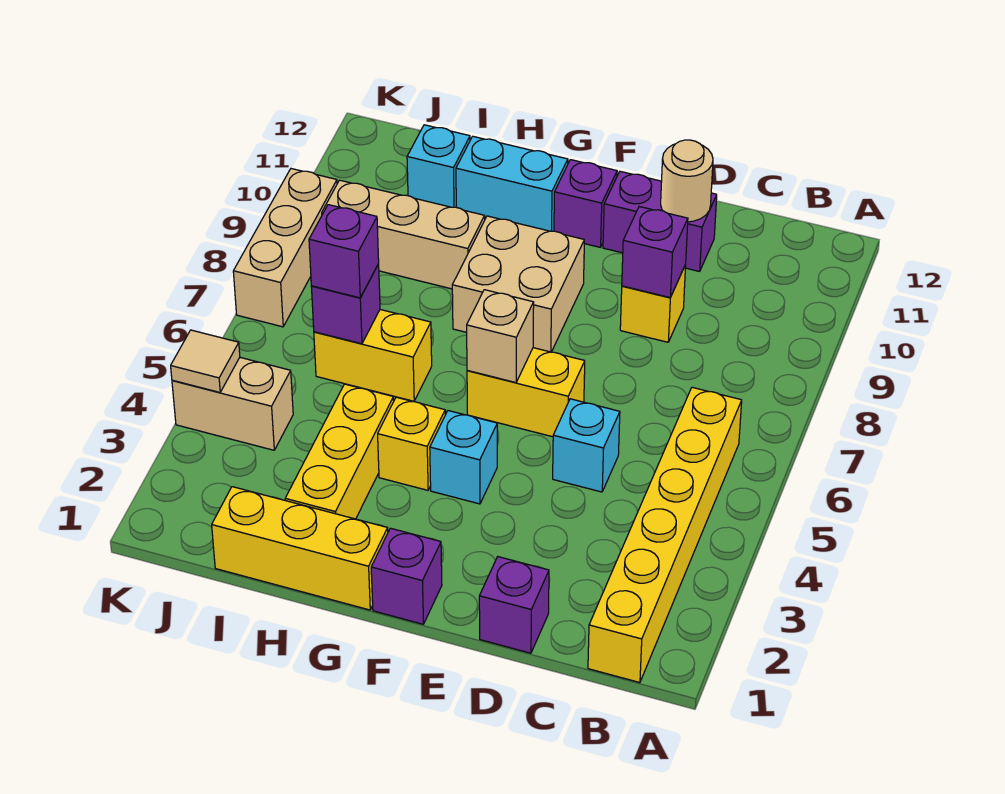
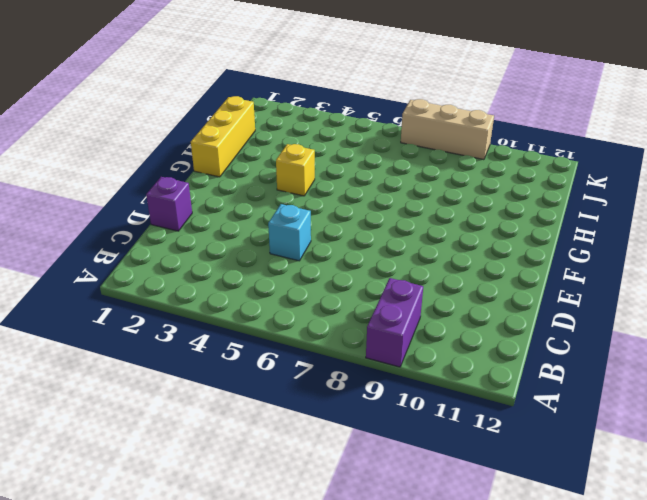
purple brick A9:B9 level 1 -> purple brick D11:E11 level 1
none -> yellow brick B1:B6 level 1
none -> yellow brick D9 level 1
none -> yellow brick E6:F6 level 1

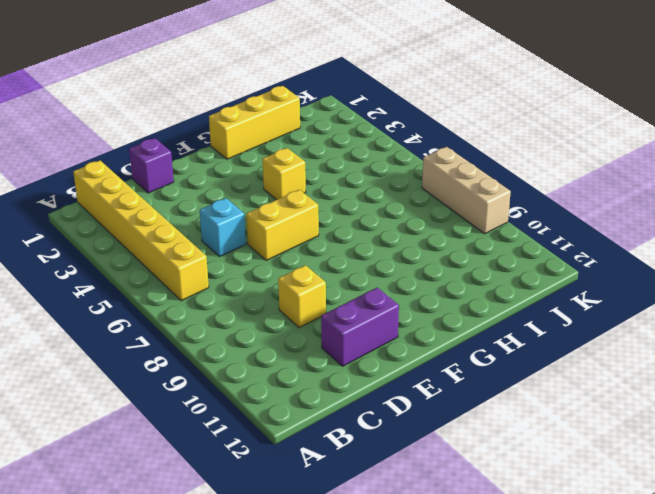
none -> purple brick F1 level 1
none -> cyan brick F4 level 1
none -> tan brick F8:G9 level 1

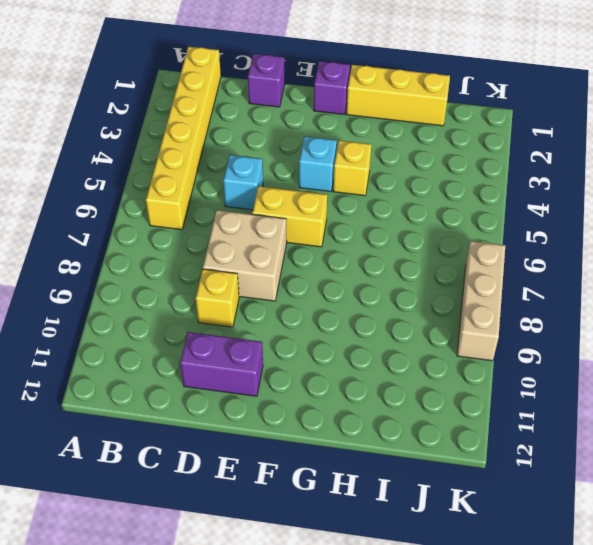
tan brick D7:E8 level 1 -> tan brick F8:G9 level 1
none -> purple brick F11 level 1
none -> cyan brick G11:H11 level 1
none -> yellow brick H2:H4 level 1

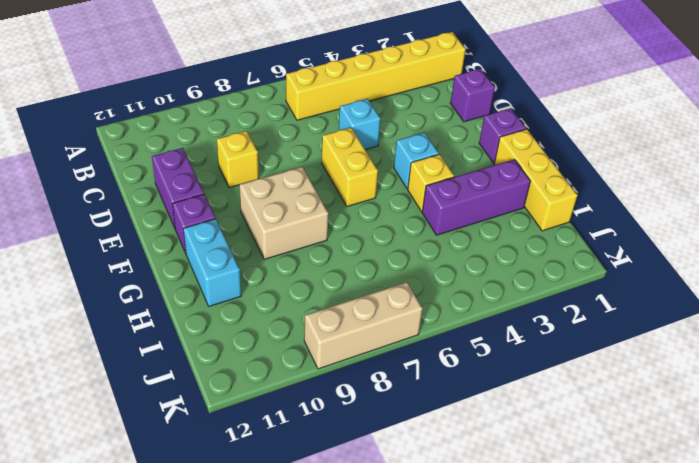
purple brick H2:H4 level 1 -> yellow brick H2:H4 level 1
none -> yellow brick H6:I6 level 1
none -> tan brick H9:J9 level 1
none -> cyan brick I11 level 1

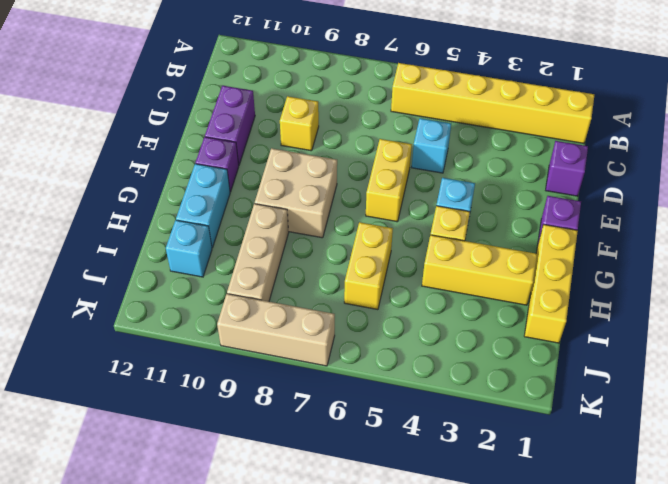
none -> tan brick J4:K4 level 1
none -> purple brick D9 level 2
none -> tan round brick D11 level 2

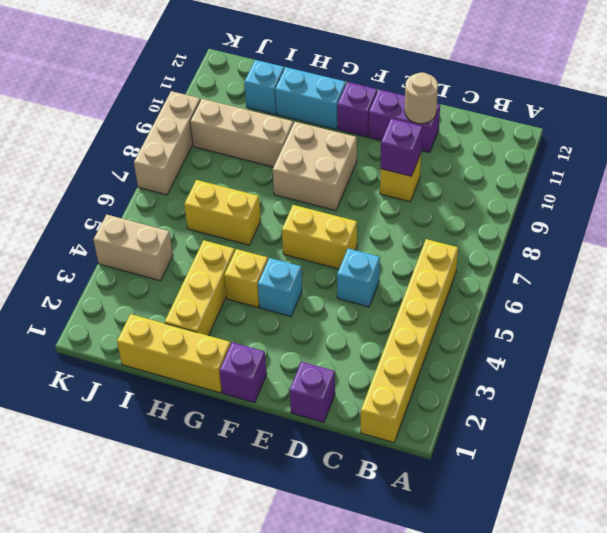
none -> tan brick F6 level 2
none -> purple brick I6 level 2
none -> tan tile K4 level 2

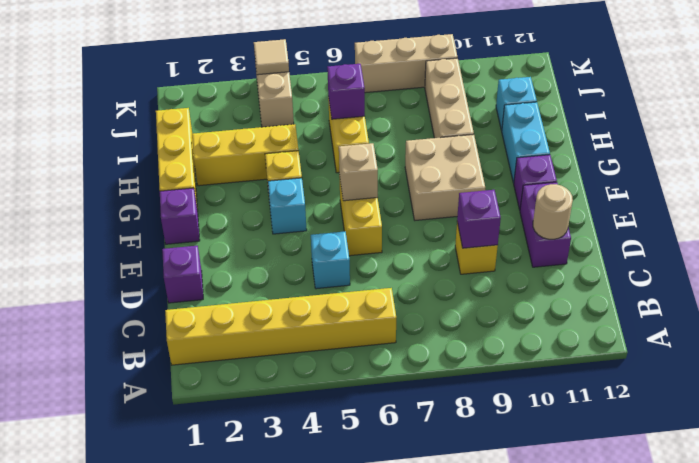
none -> purple brick I6 level 3

